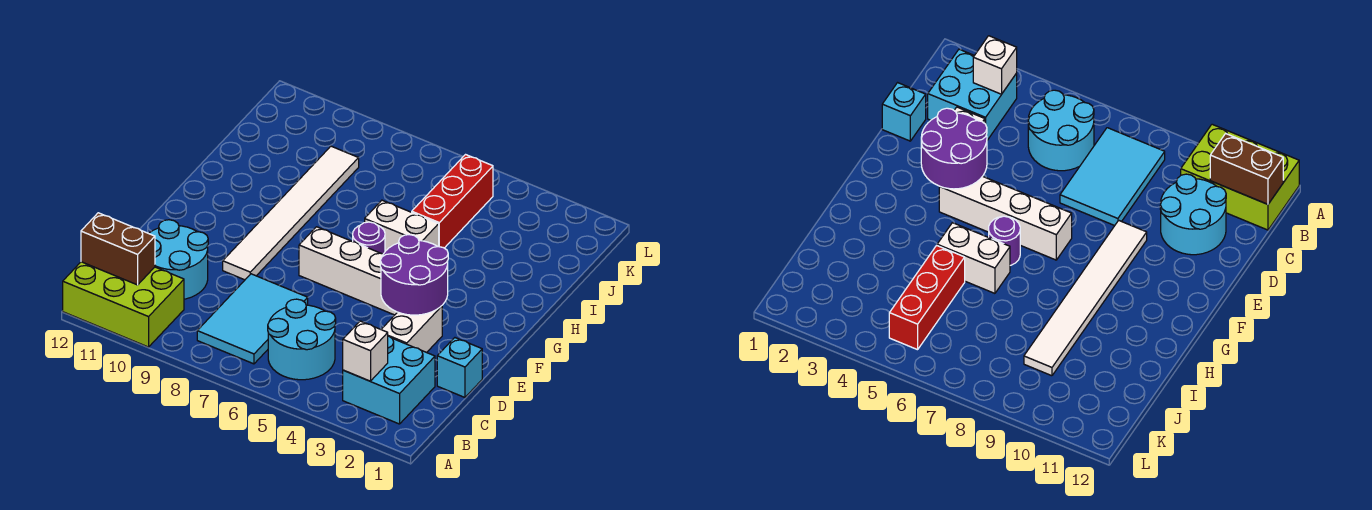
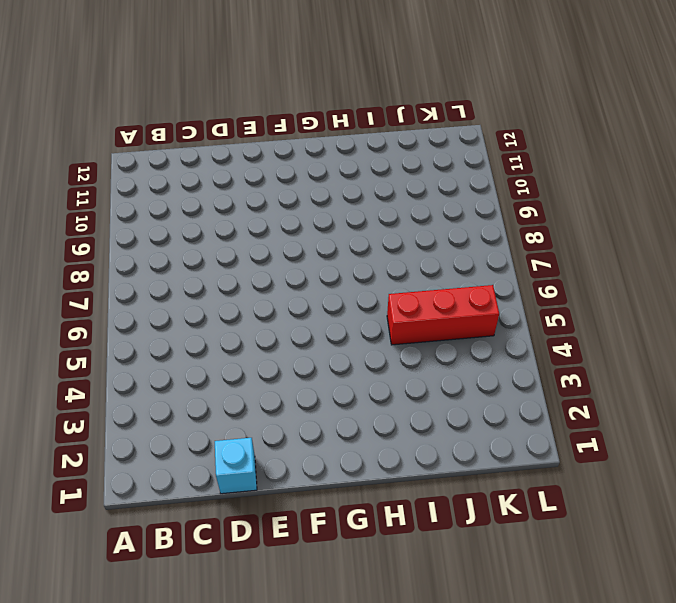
none -> lime brick A10:B12 level 1
none -> cyan brick B2:C3 level 1
none -> cyan round brick B5:C6 level 1

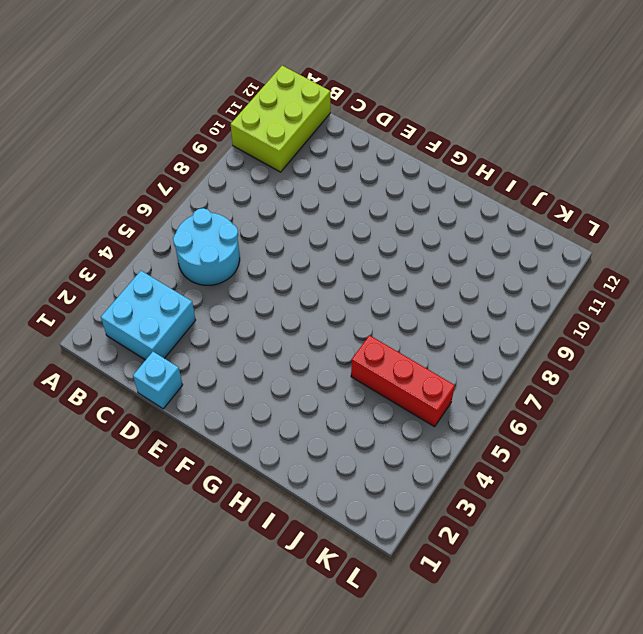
none -> cyan tile B7:D8 level 1
none -> cyan round brick C10:D11 level 1
none -> white brick D3:E3 level 1

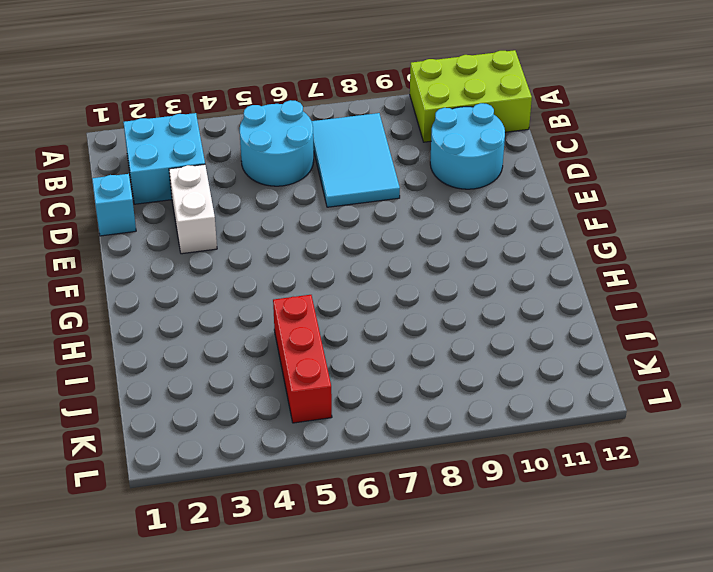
none -> white tile E9:J9 level 1
none -> white brick F4:F7 level 1
none -> purple round brick G6 level 1

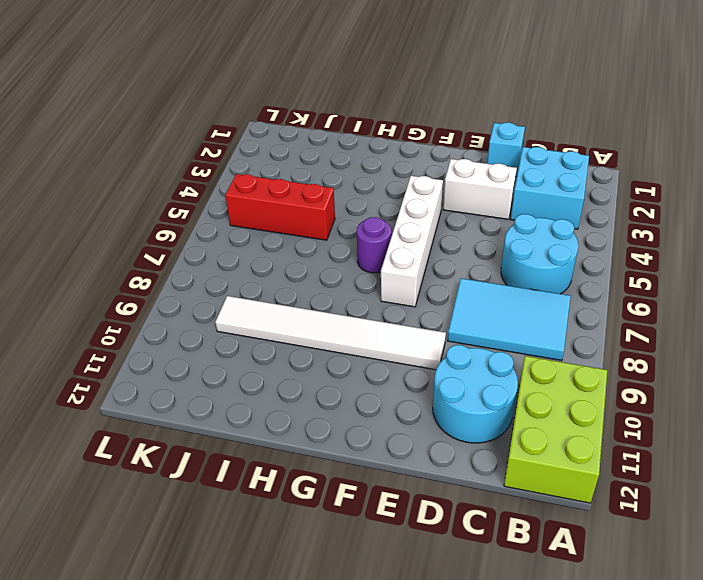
none -> white brick H5:H6 level 1
none -> white brick B3 level 2
none -> brown brick B11:B12 level 2

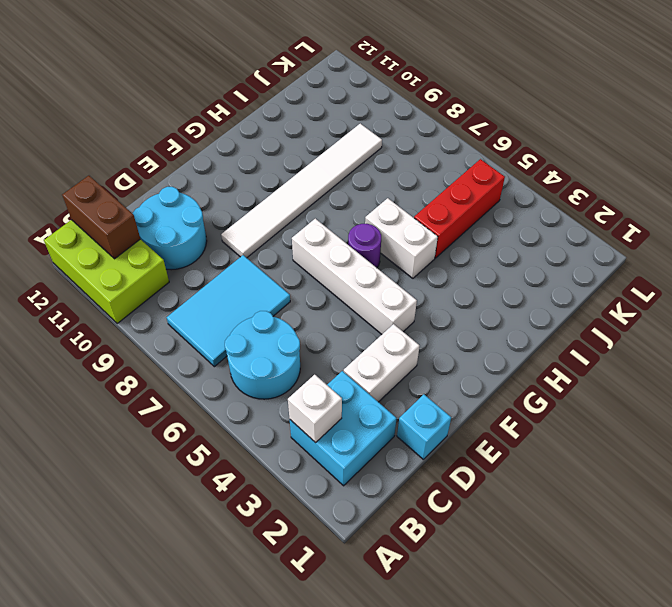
none -> purple round brick E3:F4 level 2

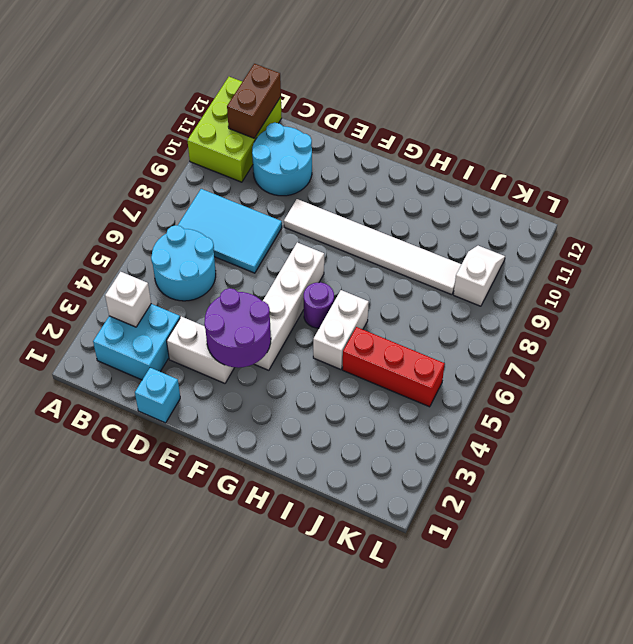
white slope K9:K10 level 1 top 9 -> none

